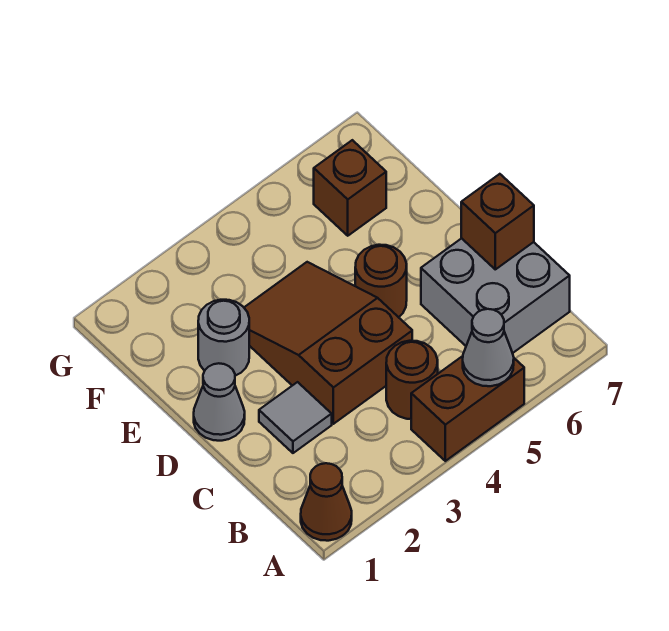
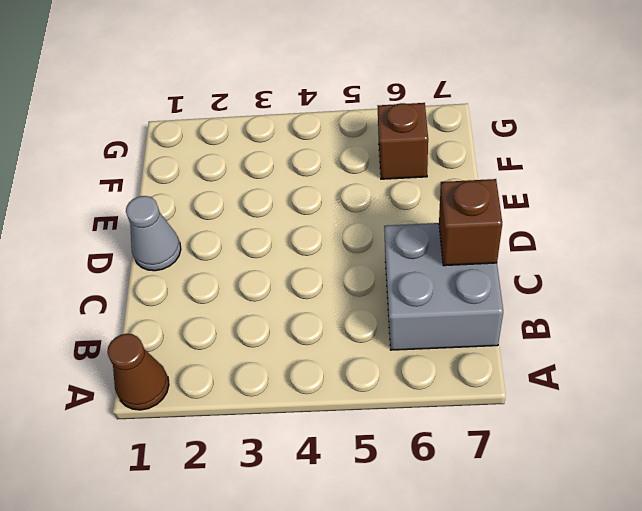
none -> brown brick A4:A5 level 1
none -> brown round brick B4 level 1
none -> grey tile C2 level 1

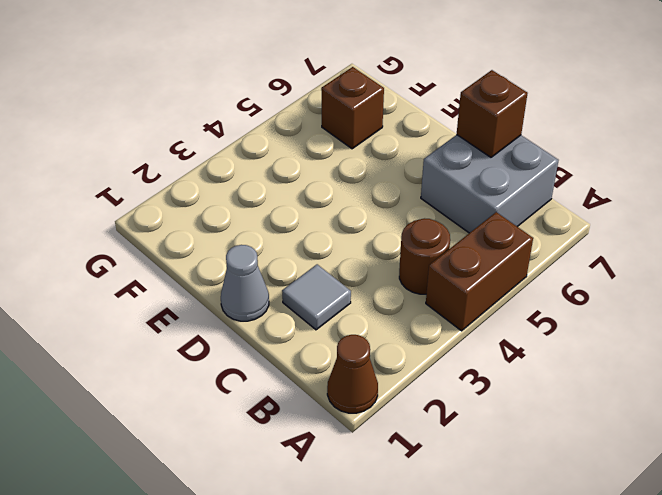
none -> brown slope C3:E4 level 1 top C
none -> brown round brick D5 level 1
none -> grey round brick E2 level 1

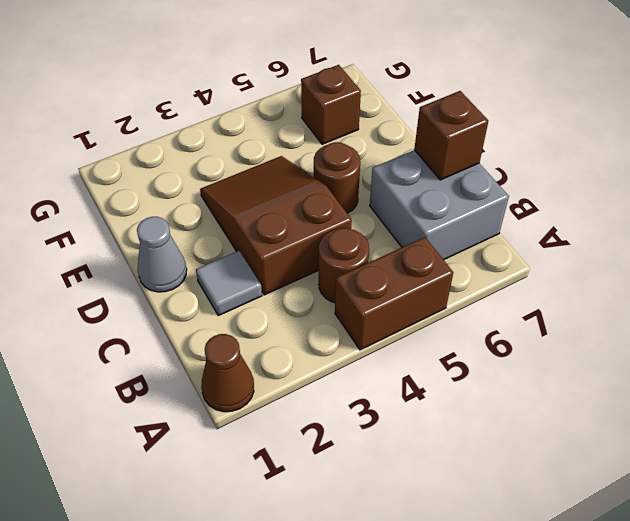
none -> grey round brick E2 level 1
none -> grey cone A5 level 2

